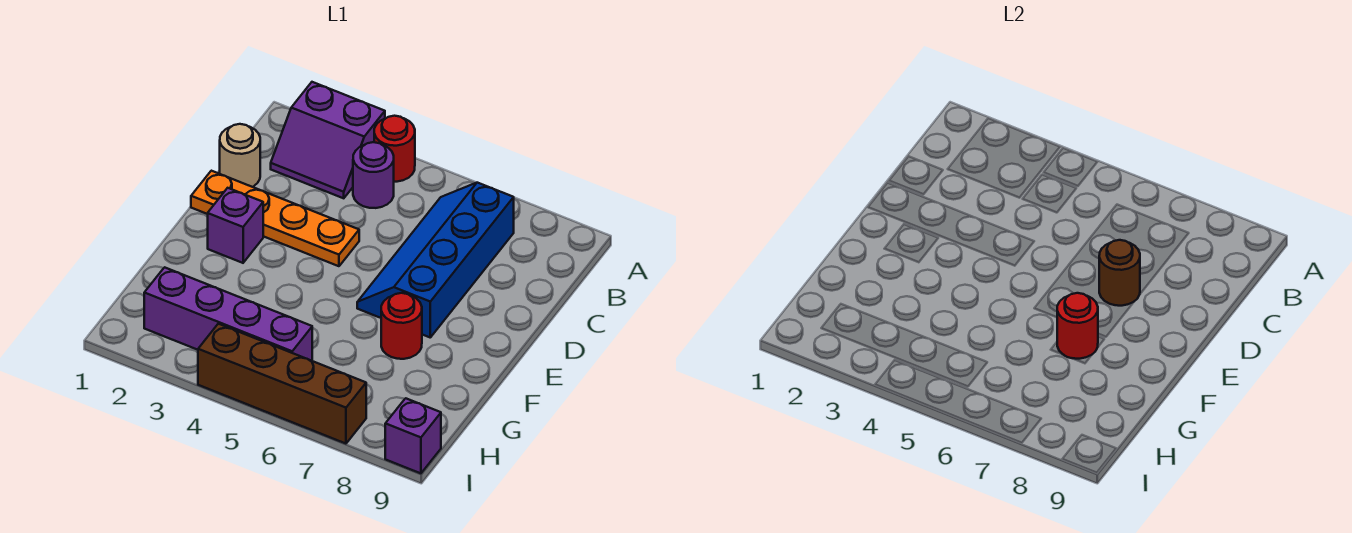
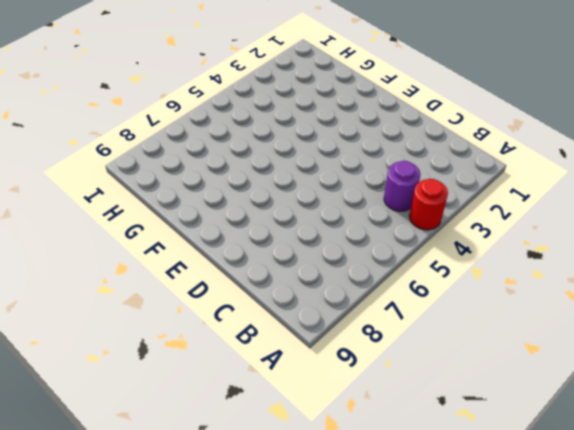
none -> purple slope A2:B3 level 1 top A
none -> blue slope B6:E7 level 1 top 7
none -> tan round brick C1 level 1

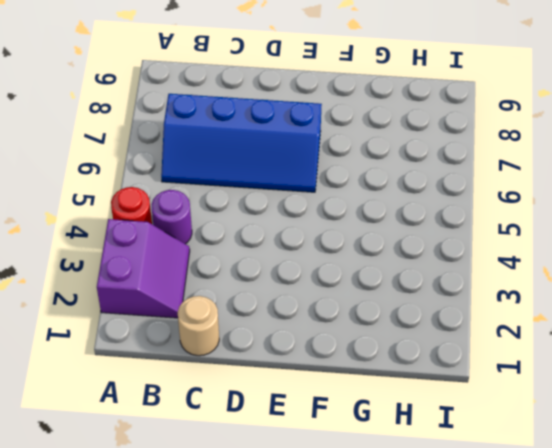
none -> orange plate D1:D4 level 1
none -> purple brick E2 level 1
none -> red round brick F7 level 1

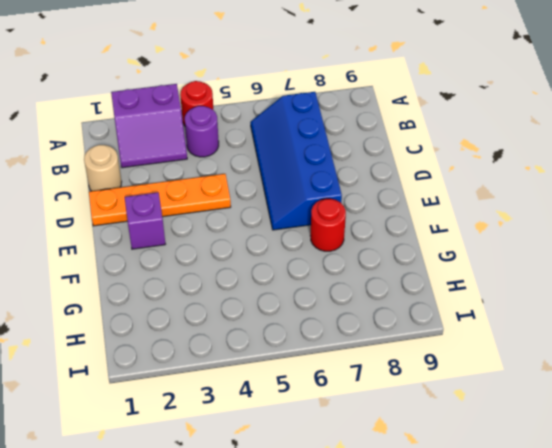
none -> purple brick H2:H5 level 1
none -> brown brick I4:I7 level 1
none -> purple brick I9 level 1

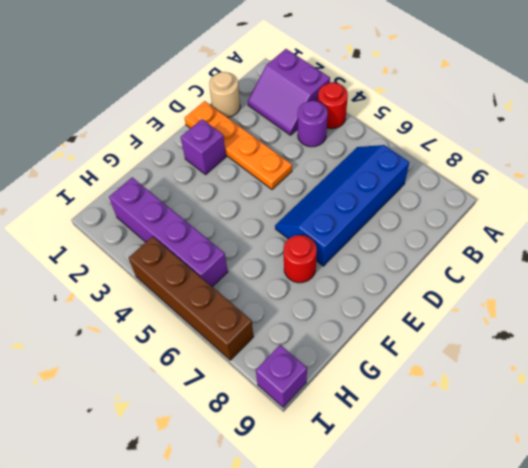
none -> brown round brick D7 level 2
none -> red round brick F7 level 2

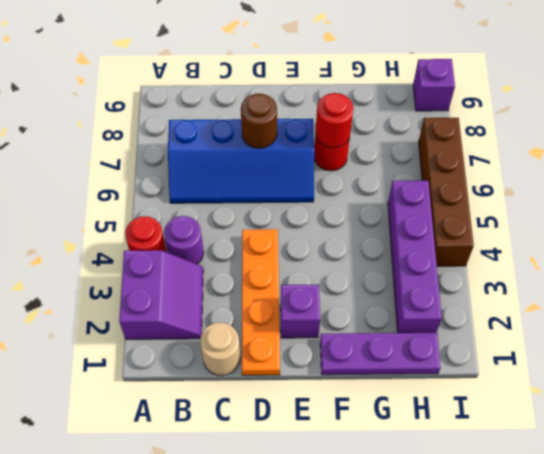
purple plate F1:H1 level 1 -> none

